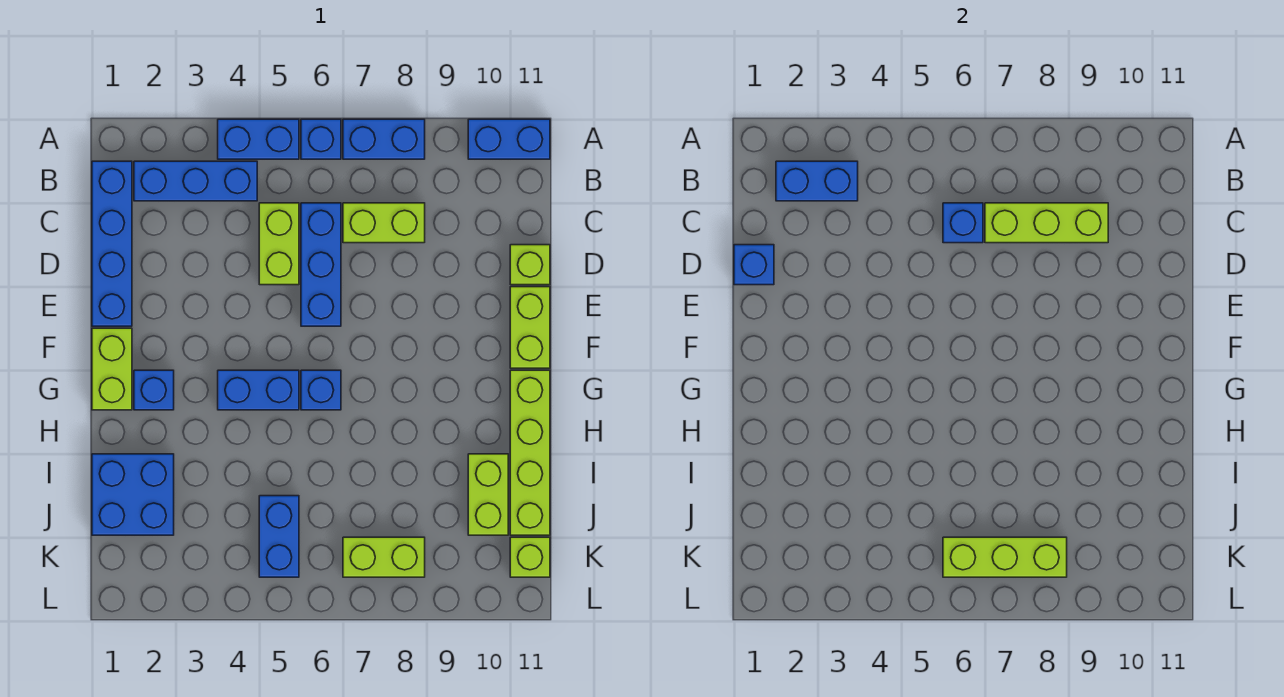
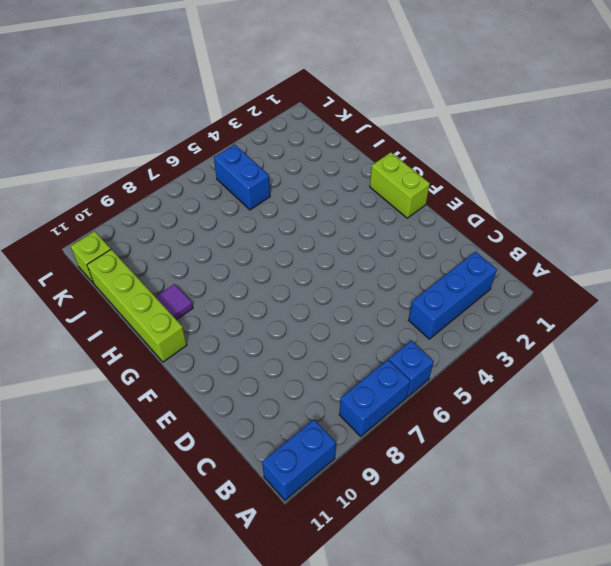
purple tile H10 level 1 -> none
none -> blue brick A4:A5 level 1
none -> blue brick B1:E1 level 1
none -> lime brick C5:D5 level 1

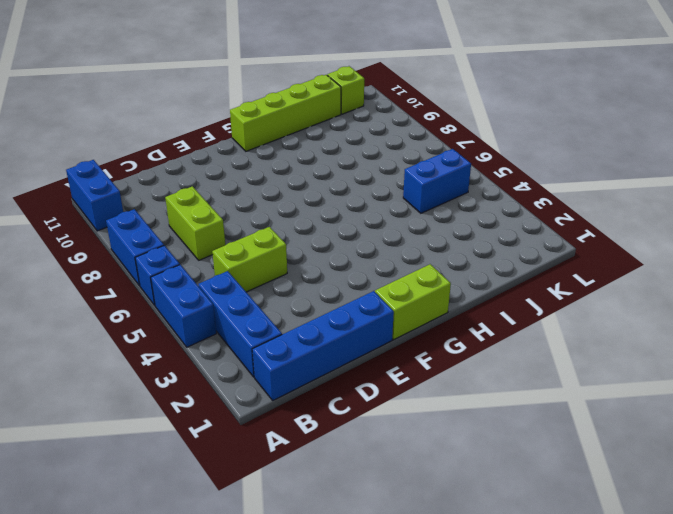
none -> blue brick C6:E6 level 1
none -> lime brick D11 level 1
none -> lime brick E11:F11 level 1

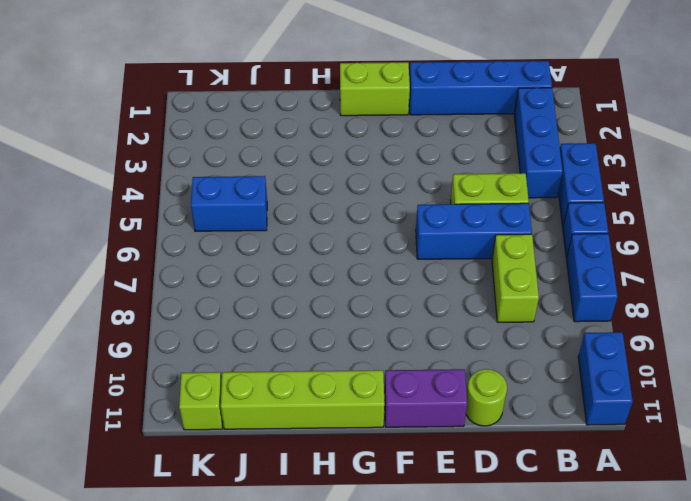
lime round brick D11 level 1 -> lime brick D11 level 1
purple brick E11:F11 level 1 -> lime brick E11:F11 level 1
none -> blue brick G2 level 1
none -> blue brick G4:G5 level 1
none -> blue brick G6 level 1

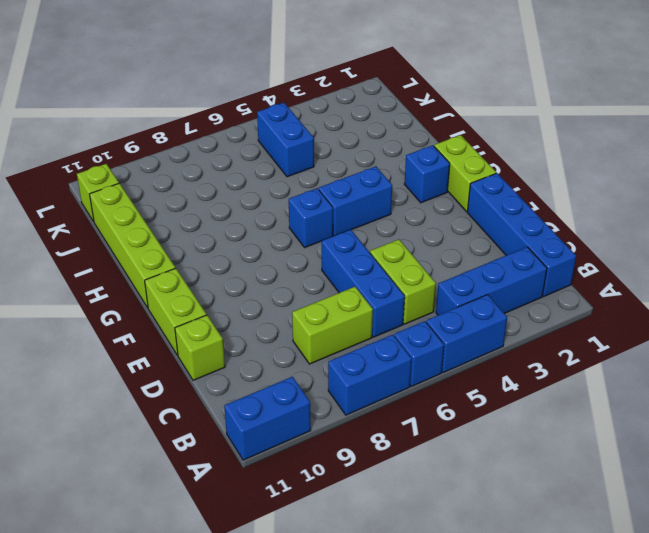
none -> blue brick I1:J2 level 1
none -> lime brick I10:J10 level 1
none -> lime brick K7:K8 level 1

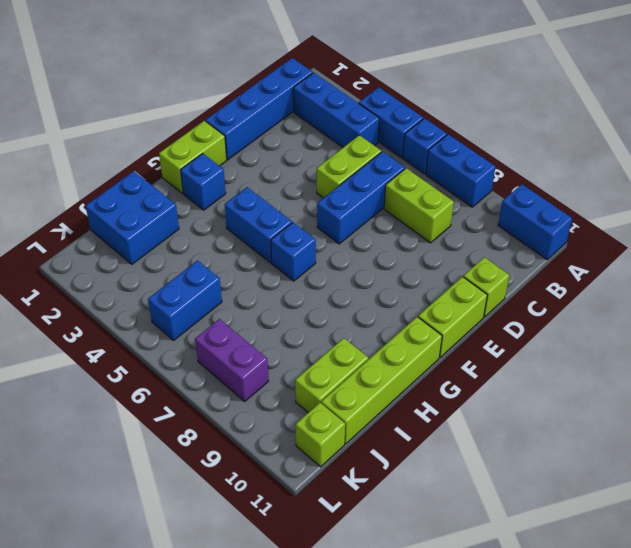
purple brick K7:K8 level 1 -> lime brick K7:K8 level 1
none -> blue brick B2:B3 level 2
none -> blue brick C6 level 2
none -> lime brick C7:C9 level 2

